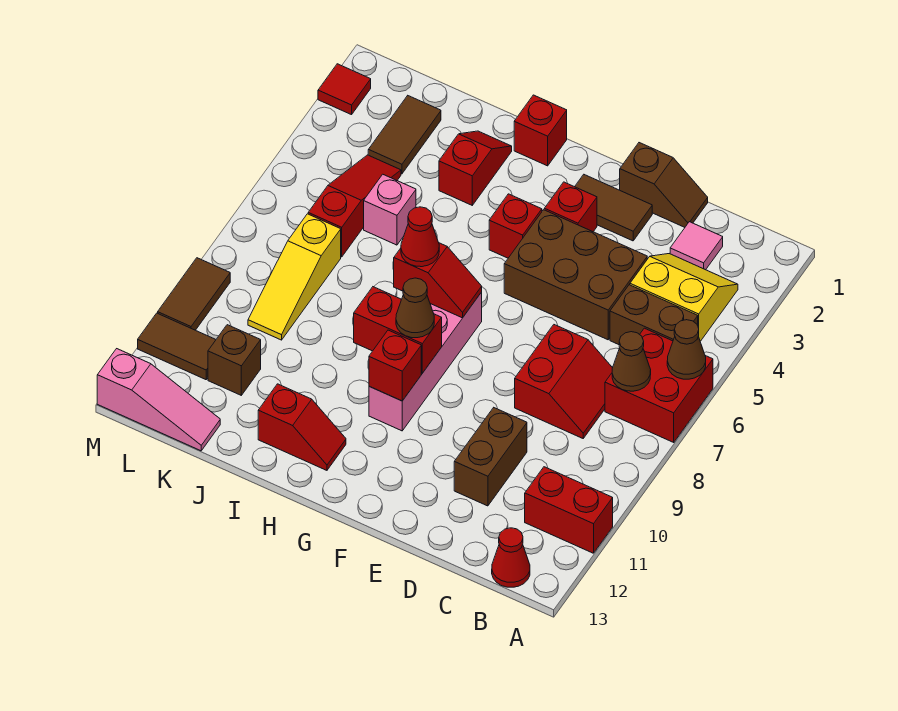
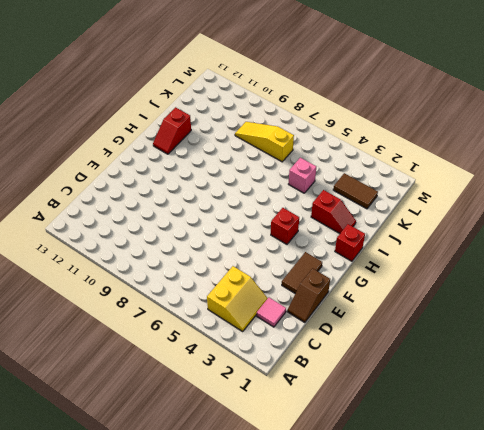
none -> red brick A6:B7 level 1
none -> red brick A11:B11 level 1
none -> brown brick B5:C5 level 1
none -> red cone B13 level 1

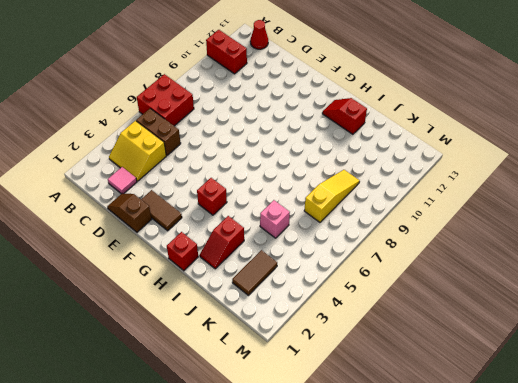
none -> red slope C7:D8 level 1 top D
none -> brown brick D4:F5 level 1
none -> brown brick D10:D11 level 1
none -> red brick F3 level 1

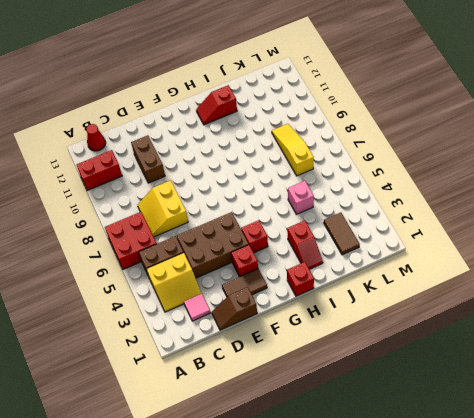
yellow slope C7:D8 level 1 top D -> red slope C7:D8 level 1 top D
none -> pink brick G7:G10 level 1
none -> red slope K4:K6 level 1 top 6
none -> brown brick K11 level 1
none -> pink slope K13:M13 level 1 top M

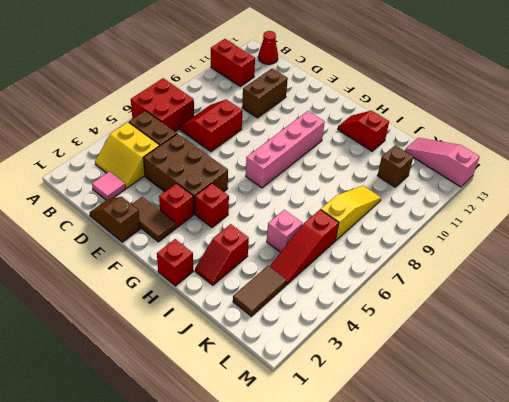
none -> brown tile L11:M11 level 1
none -> red tile M2 level 1
none -> brown tile M9:M10 level 1
none -> brown cone A6 level 2

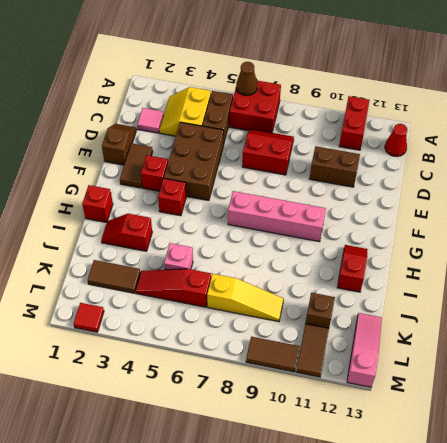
none -> brown cone B7 level 2
none -> red slope G7:H7 level 2 top H
none -> red brick G9:H9 level 2
none -> red brick G10 level 2

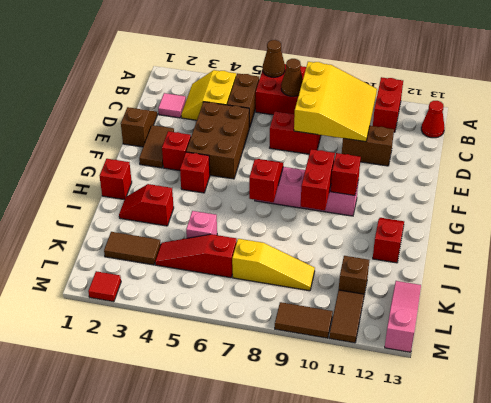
yellow slope B8:D10 level 2 top 8 -> none
none -> brown cone G9 level 3
none -> red cone H7 level 3

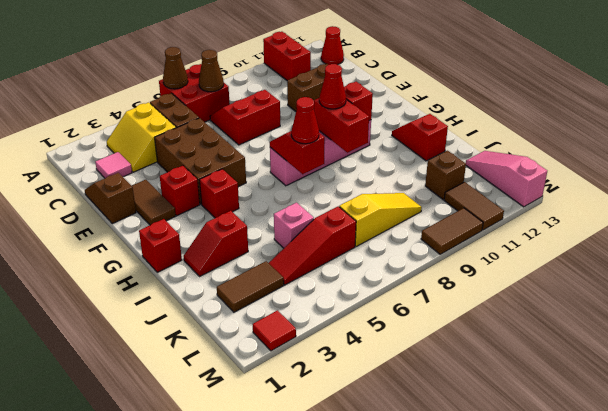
red cone G9 level 3 -> brown cone G9 level 3

